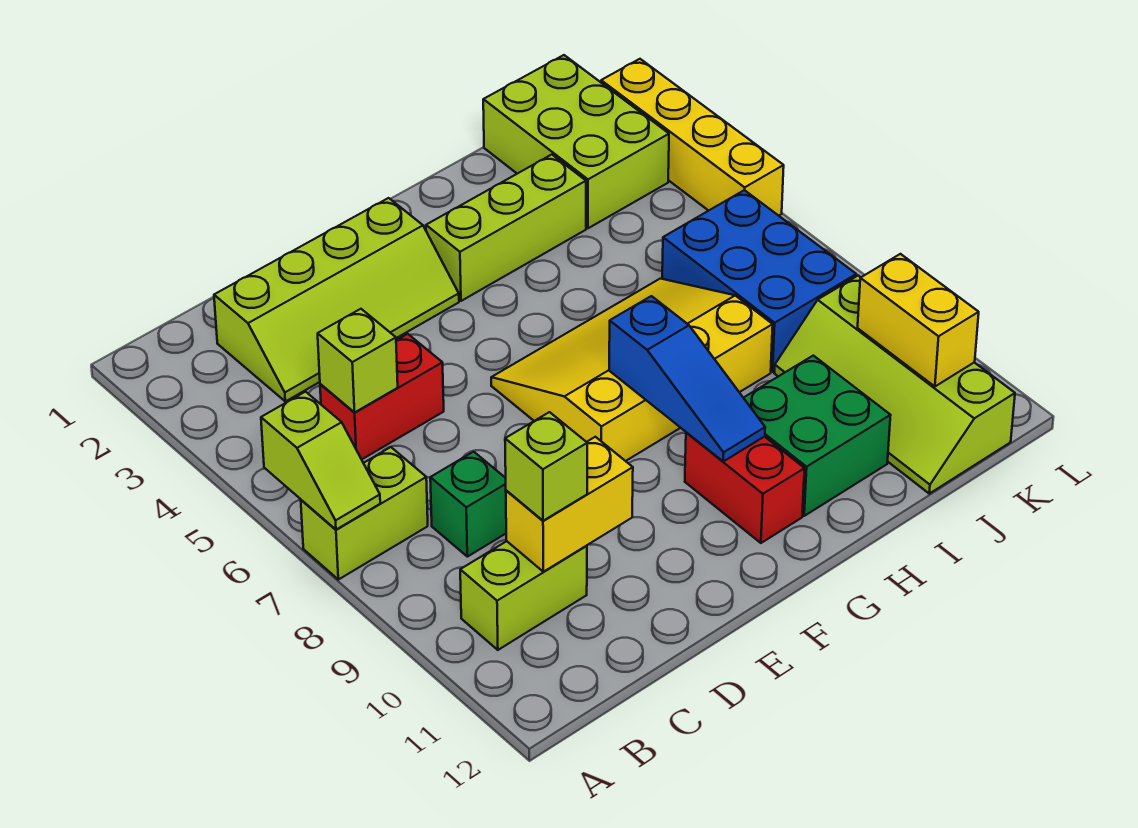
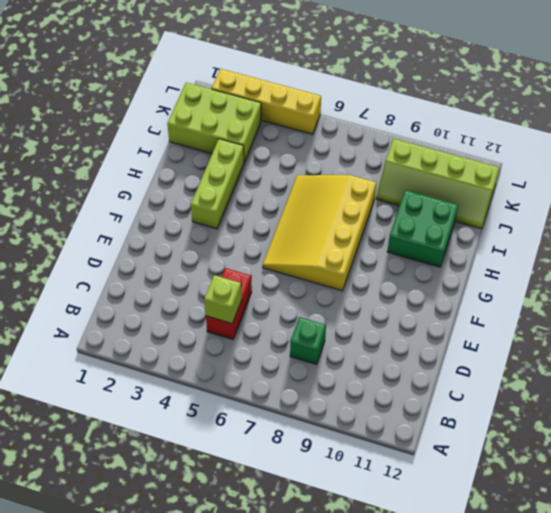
none -> lime brick A7:B7 level 1
none -> lime brick B10:C10 level 1
none -> lime slope C2:F3 level 1 top 2

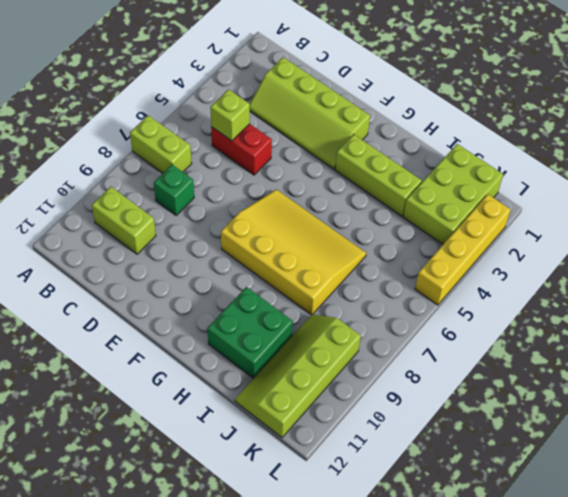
none -> red brick G10:G11 level 1
none -> blue brick J6:K8 level 1
none -> lime slope A6:A7 level 2 top 6

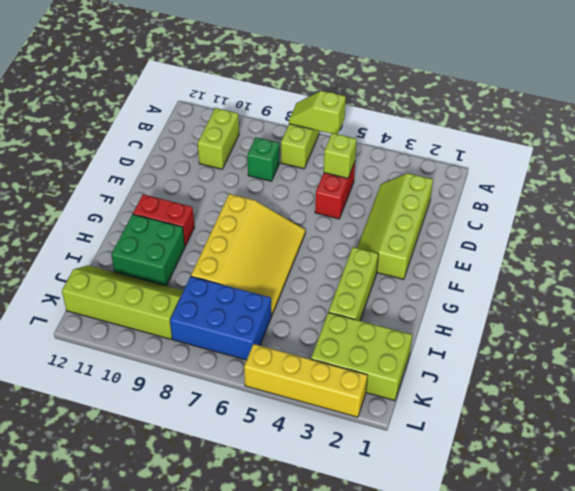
none -> yellow brick C10:D10 level 2
none -> blue slope G8:G10 level 2 top 8
none -> yellow brick K10:K11 level 2

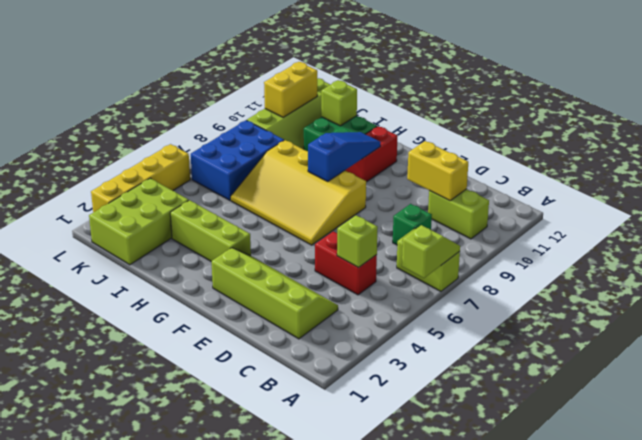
lime brick I11 level 2 -> lime brick C10 level 3

